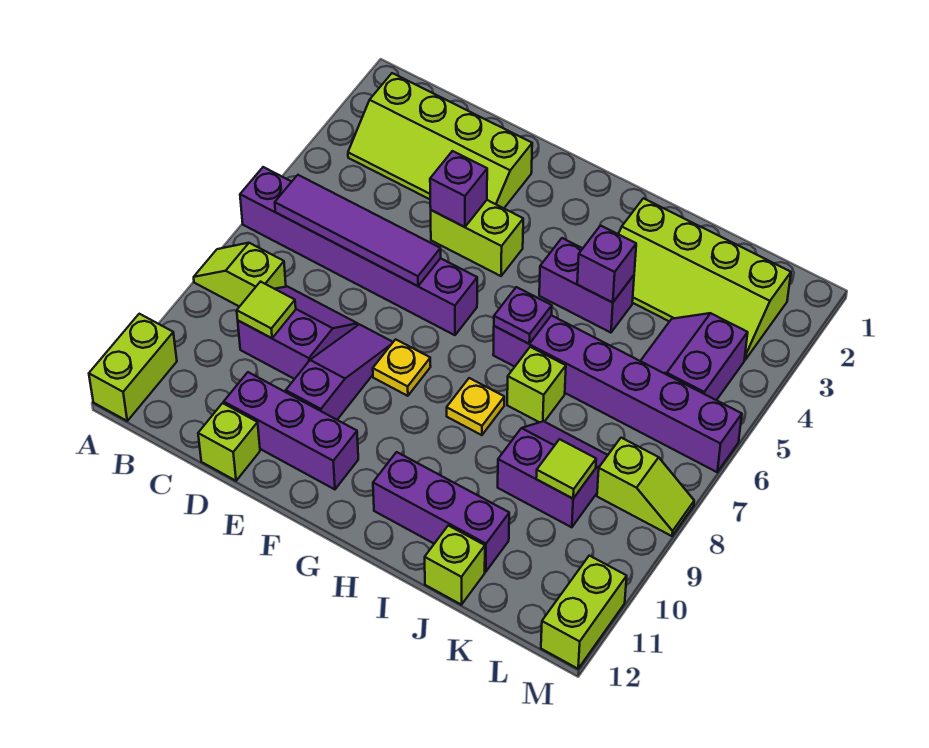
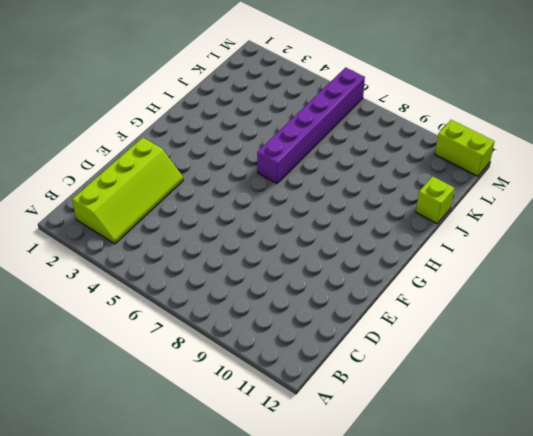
none -> purple brick A6:F6 level 1
none -> lime slope A8:B8 level 1 top B
none -> lime brick A11:A12 level 1

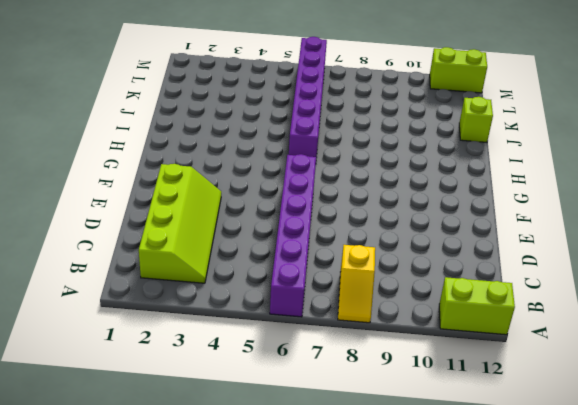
yellow slope A8:B8 level 1 top B -> lime slope A8:B8 level 1 top B
none -> purple slope C8:D9 level 1 top 9
none -> purple brick D11:F11 level 1
none -> lime brick D12 level 1

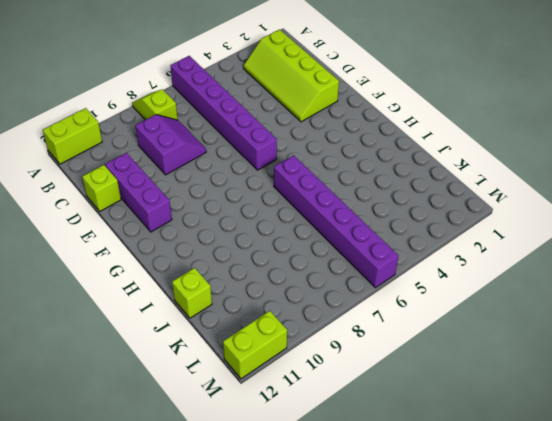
none -> lime brick E4:F4 level 1
none -> purple slope E8:E10 level 1 top 10
none -> yellow plate F8 level 1

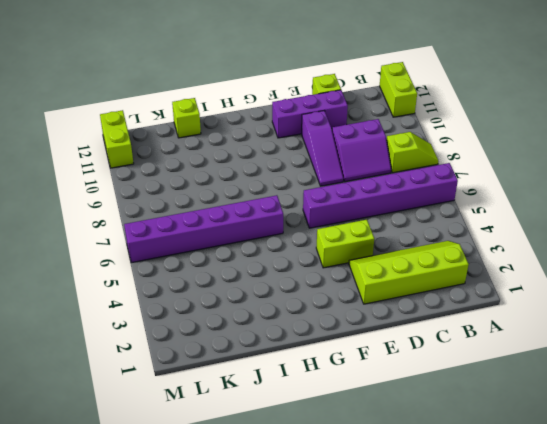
none -> yellow plate F8 level 1
none -> purple brick H4:I4 level 1
none -> yellow plate H8 level 1

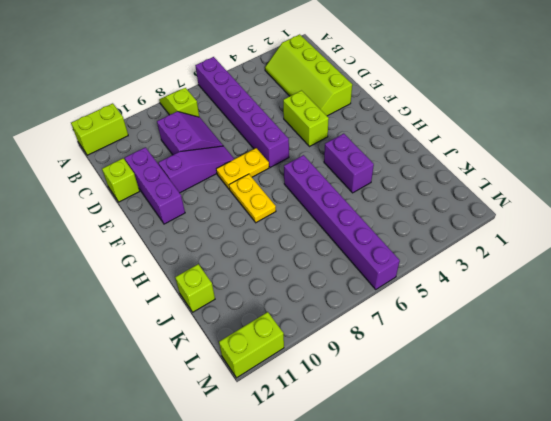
yellow plate F7:F8 level 1 -> yellow plate F8 level 1
yellow plate G8:H8 level 1 -> yellow plate H8 level 1
none -> purple brick H11:J11 level 1
none -> lime slope I2:L3 level 1 top 2
none -> lime brick I7 level 1

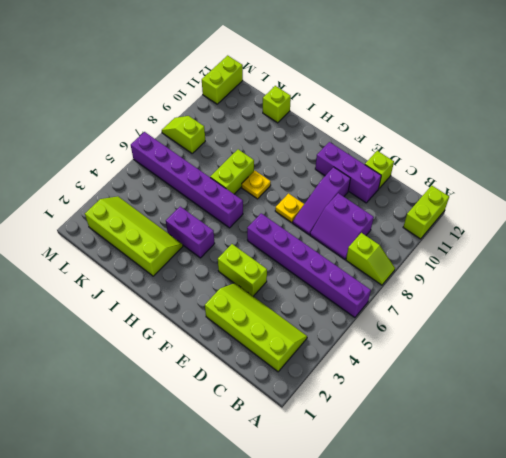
lime brick I7:I8 level 1 -> lime brick I7 level 1
none -> purple brick H11:J11 level 1
none -> purple slope J8:K9 level 1 top 9
none -> purple slope K4:L5 level 1 top L

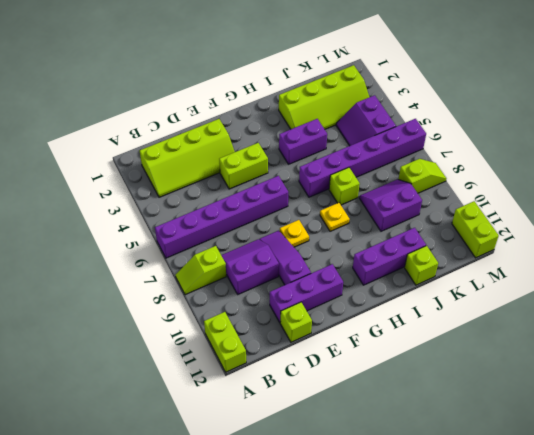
none -> purple tile B6:E6 level 2
none -> lime tile C9 level 2
none -> purple brick E4 level 2

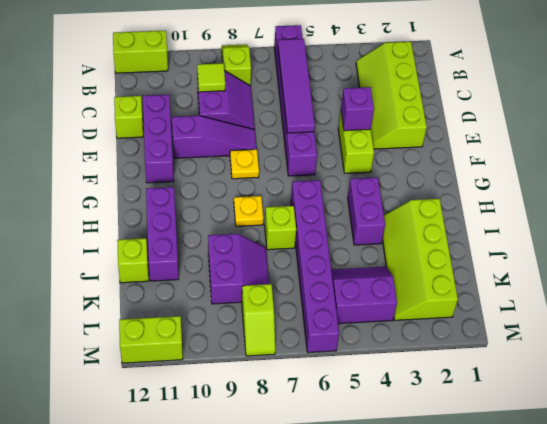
none -> purple plate H6 level 2
none -> purple brick I4 level 2
none -> lime tile K9 level 2

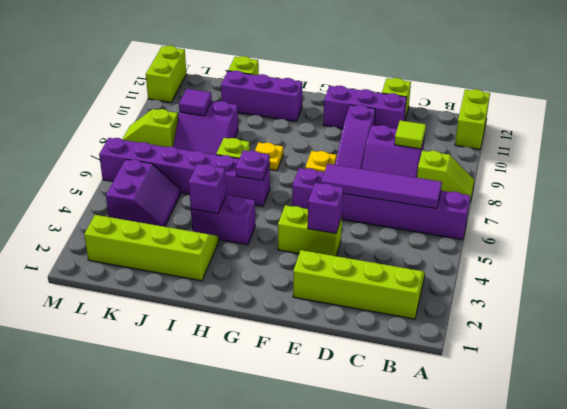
purple tile K9 level 2 -> lime tile K9 level 2

